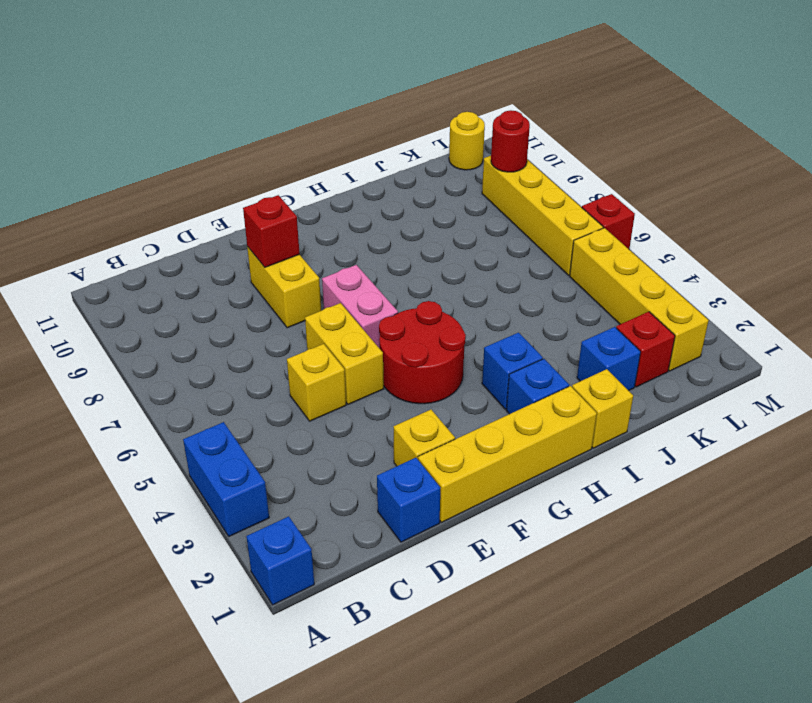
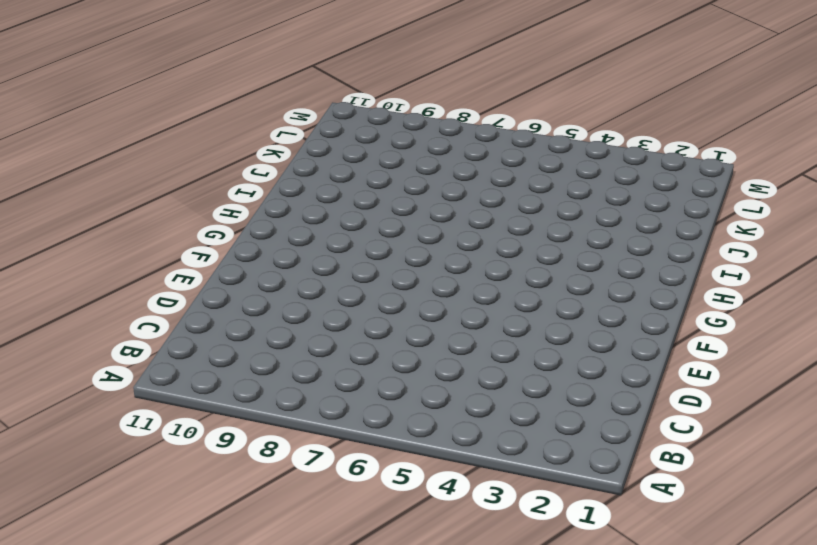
none -> blue brick A1 level 1
none -> blue brick A3:A4 level 1
none -> blue brick D1 level 1

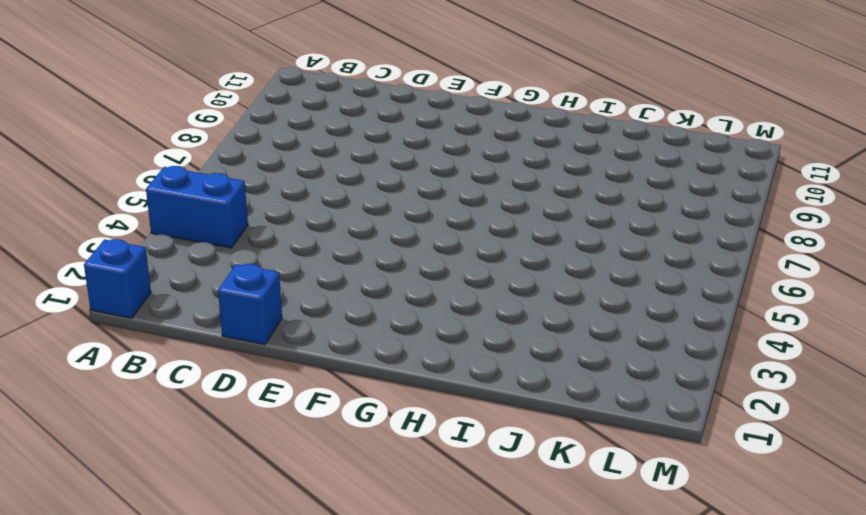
blue brick A4:B4 level 1 -> blue brick A3:A4 level 1
none -> yellow brick D5 level 1
none -> yellow brick E1:H1 level 1
none -> yellow brick E2 level 1

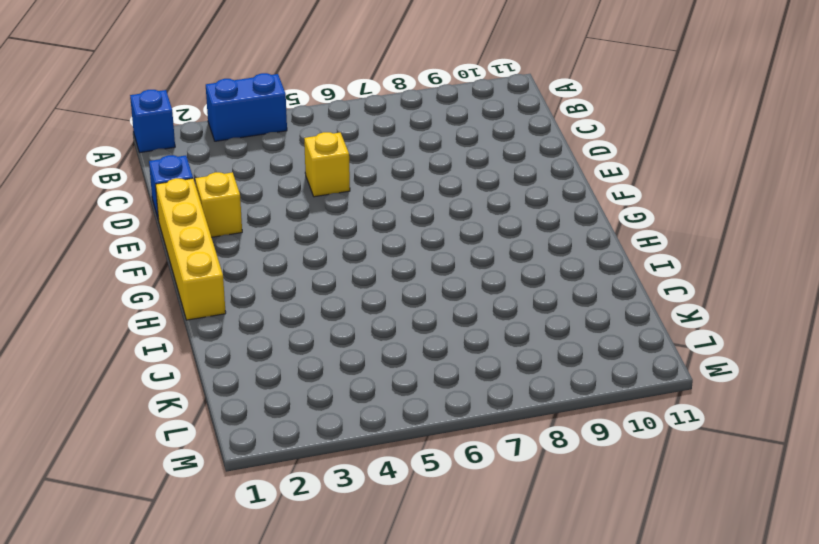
none -> yellow brick E5:E6 level 1
none -> yellow brick E8:E9 level 1
none -> red round brick F4:G5 level 1

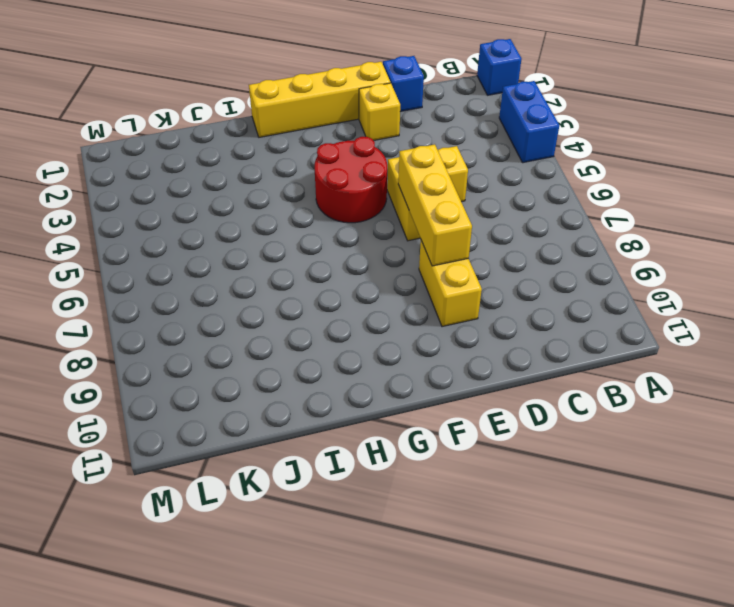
yellow brick E6:E8 level 2 -> none
none -> pink brick F6:F7 level 1
none -> blue brick H2 level 1
none -> blue brick H3 level 1

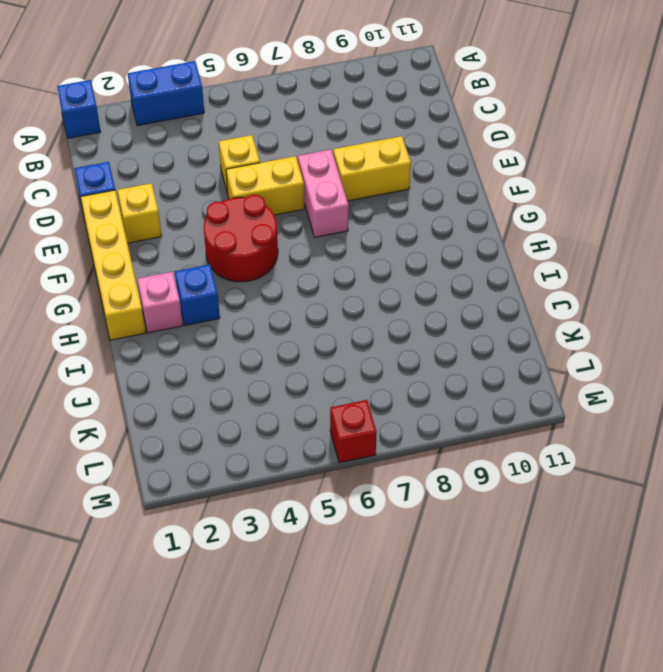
pink brick E7:F7 level 1 -> pink brick F6:F7 level 1
pink brick H2 level 1 -> blue brick H2 level 1
none -> yellow brick I1 level 1
none -> blue brick J2 level 1
none -> red brick K2 level 1

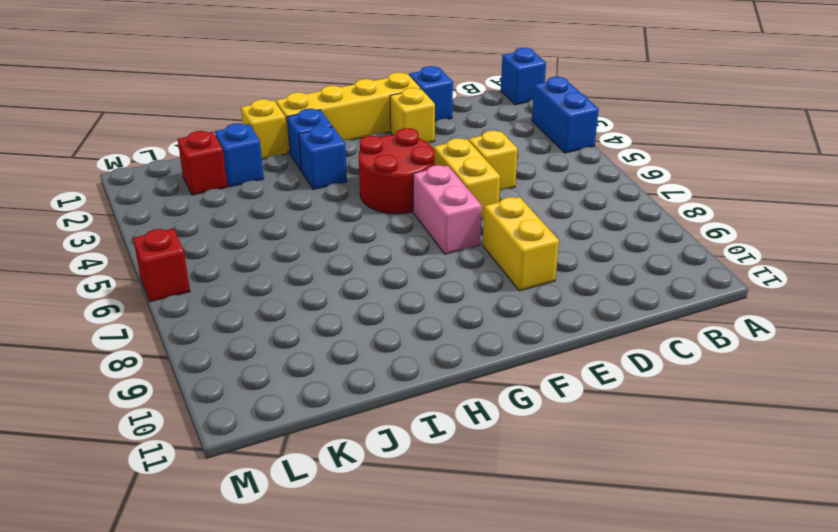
none -> yellow brick L2:L5 level 1
none -> yellow brick L6:L9 level 1
none -> yellow round brick L11 level 1

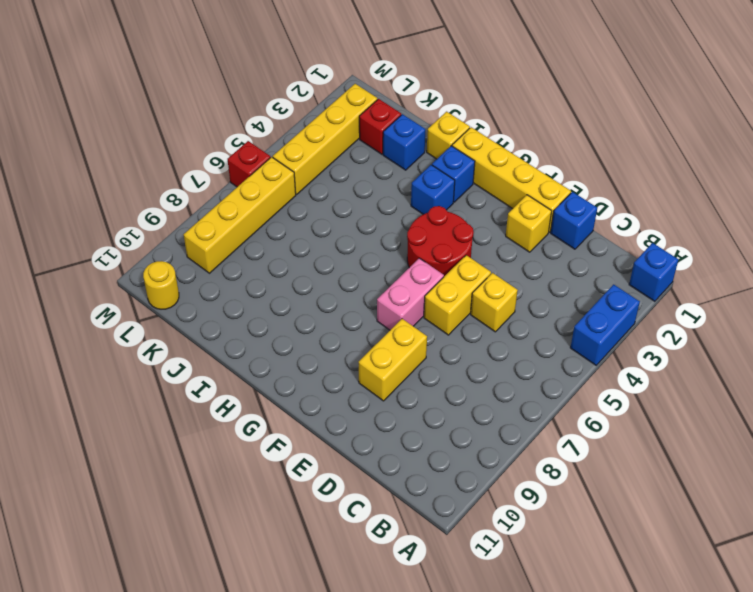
none -> red brick E9 level 2
none -> red round brick L9 level 2

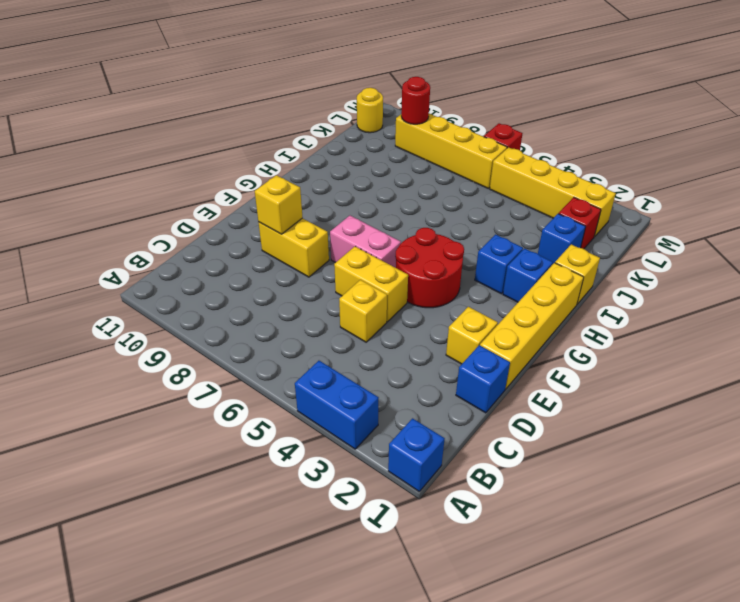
yellow brick E9 level 2 -> red brick E9 level 2

